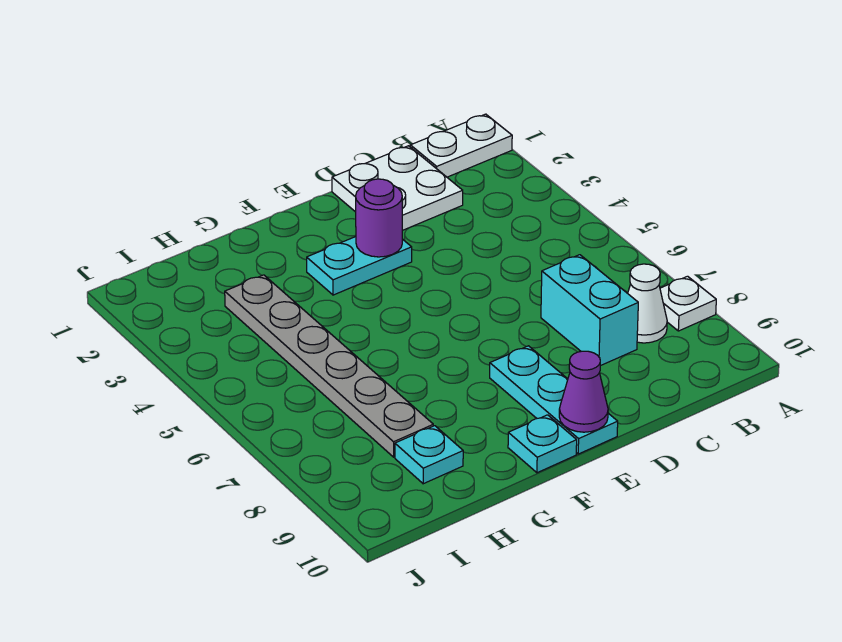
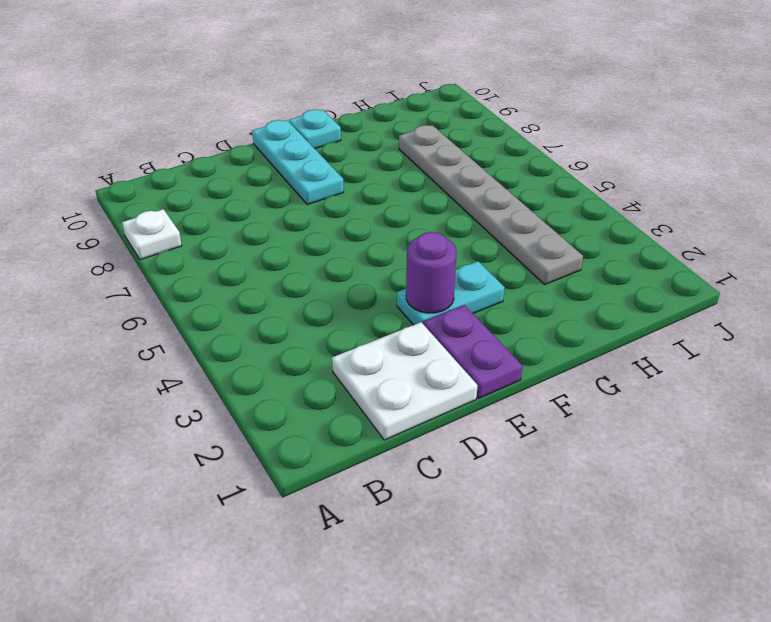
purple plate E1:E2 level 1 -> none
none -> white plate A1:B1 level 1
none -> white cone B8 level 1
none -> cyan brick C7:C8 level 1

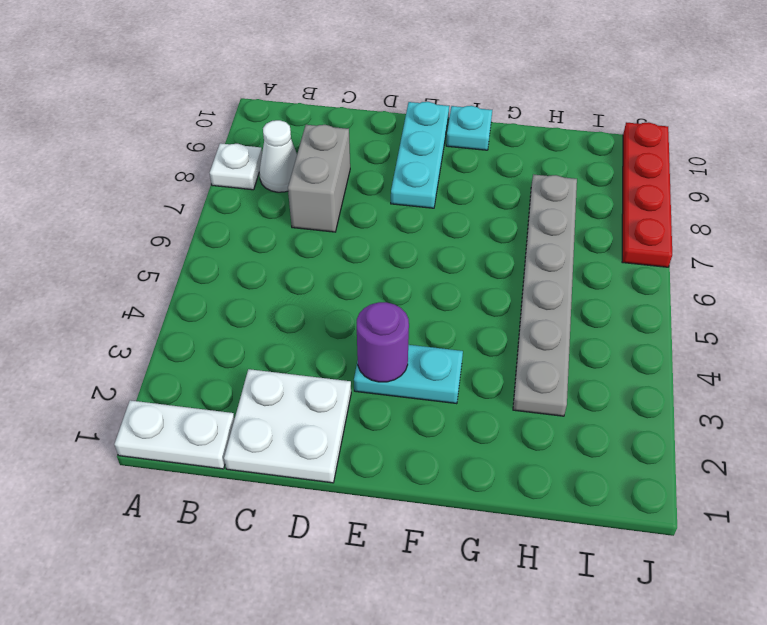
grey brick C7:C8 level 1 -> cyan brick C7:C8 level 1
red plate J7:J10 level 1 -> none
none -> cyan plate H9 level 1
none -> purple cone E10 level 2

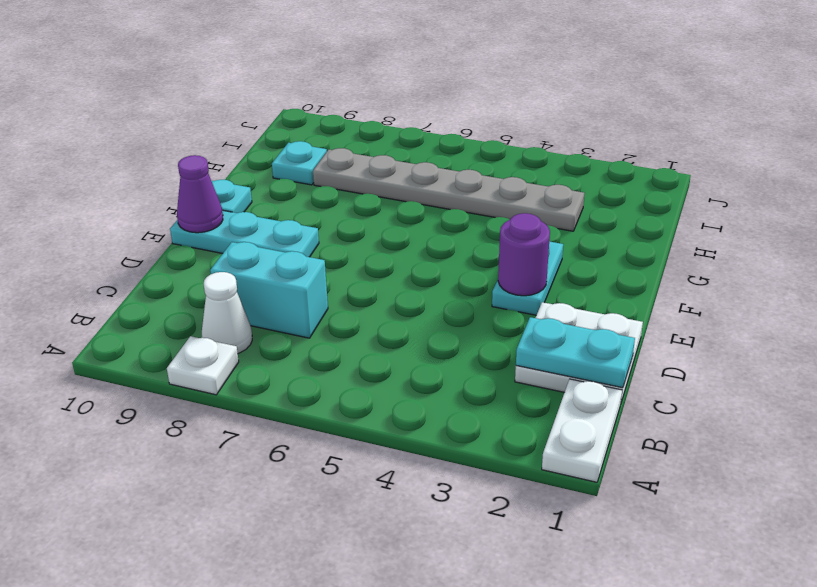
cyan plate C1:C2 level 2 -> none

